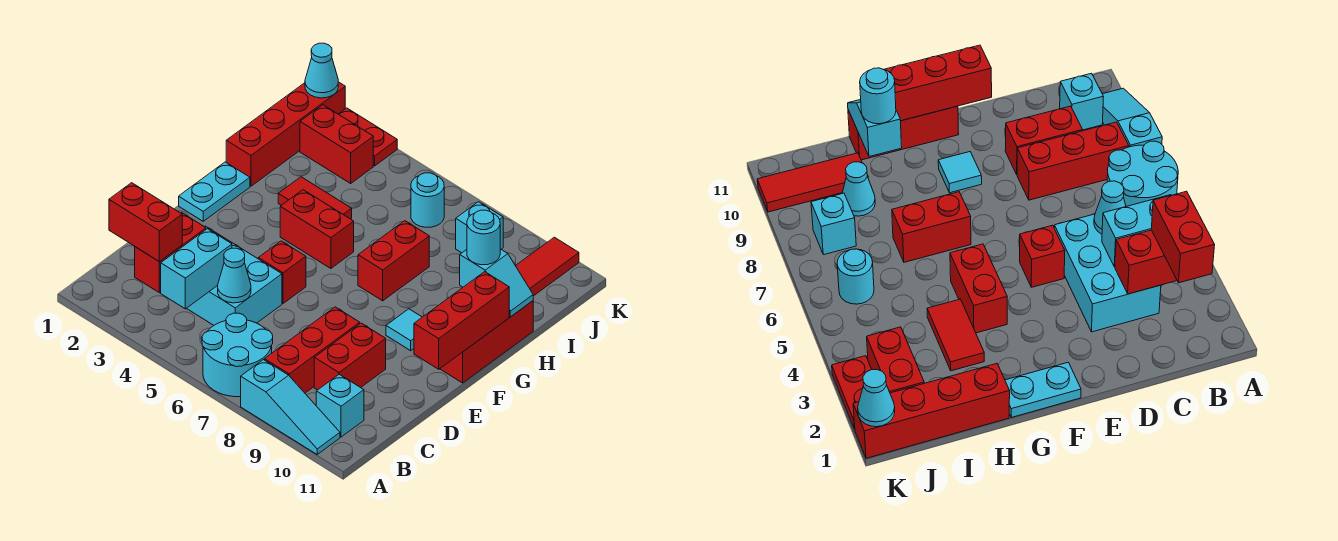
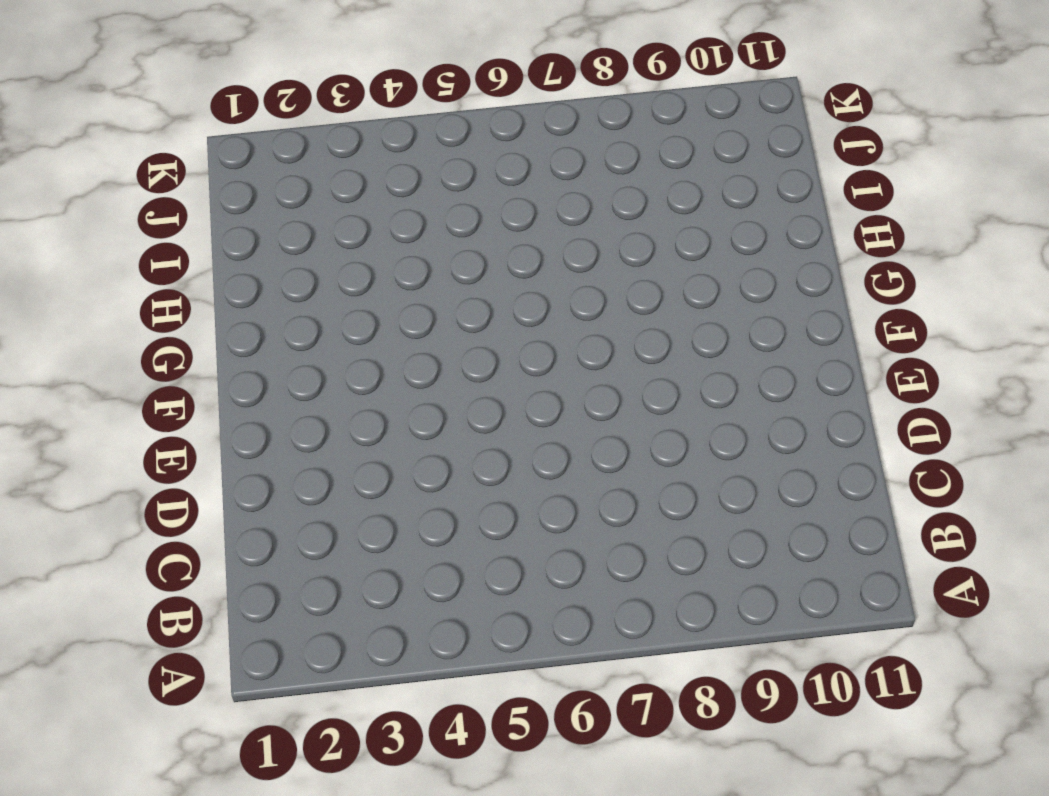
none -> cyan round brick A6:B7 level 1
none -> cyan slope A8:A10 level 1 top 8
none -> red brick B8:D8 level 1

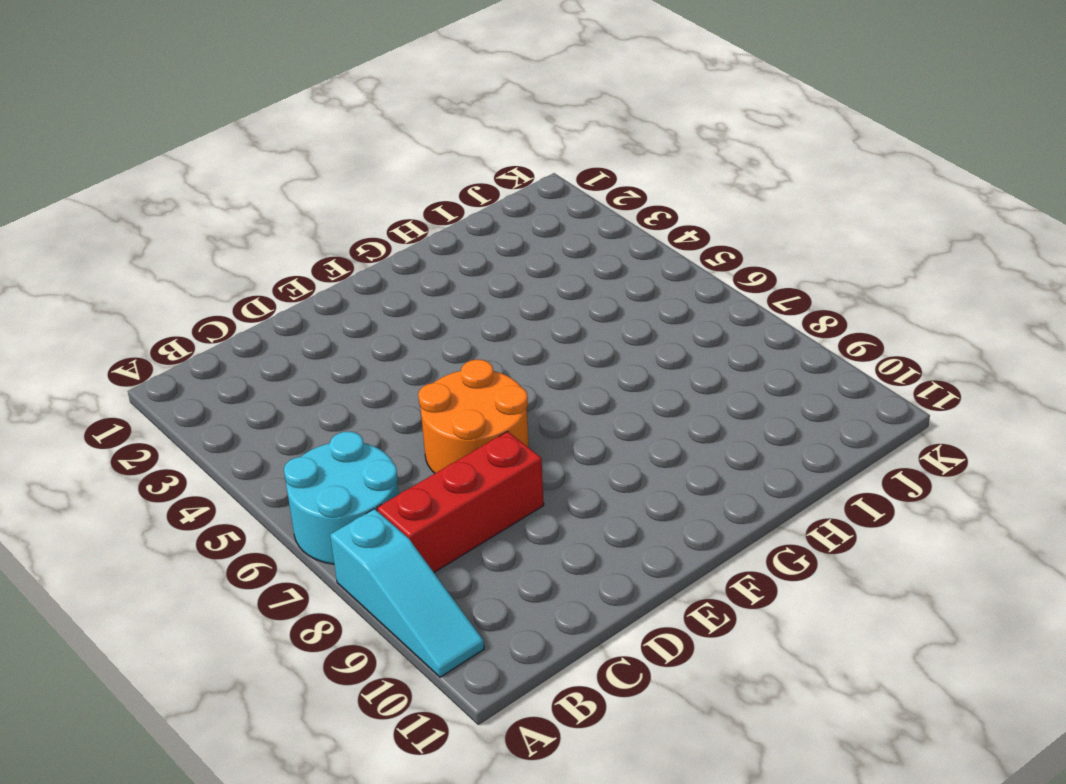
orange round brick D6:E7 level 1 -> none
none -> cyan brick B10 level 1
none -> cyan brick C3:D5 level 1
none -> red brick C9:D9 level 1

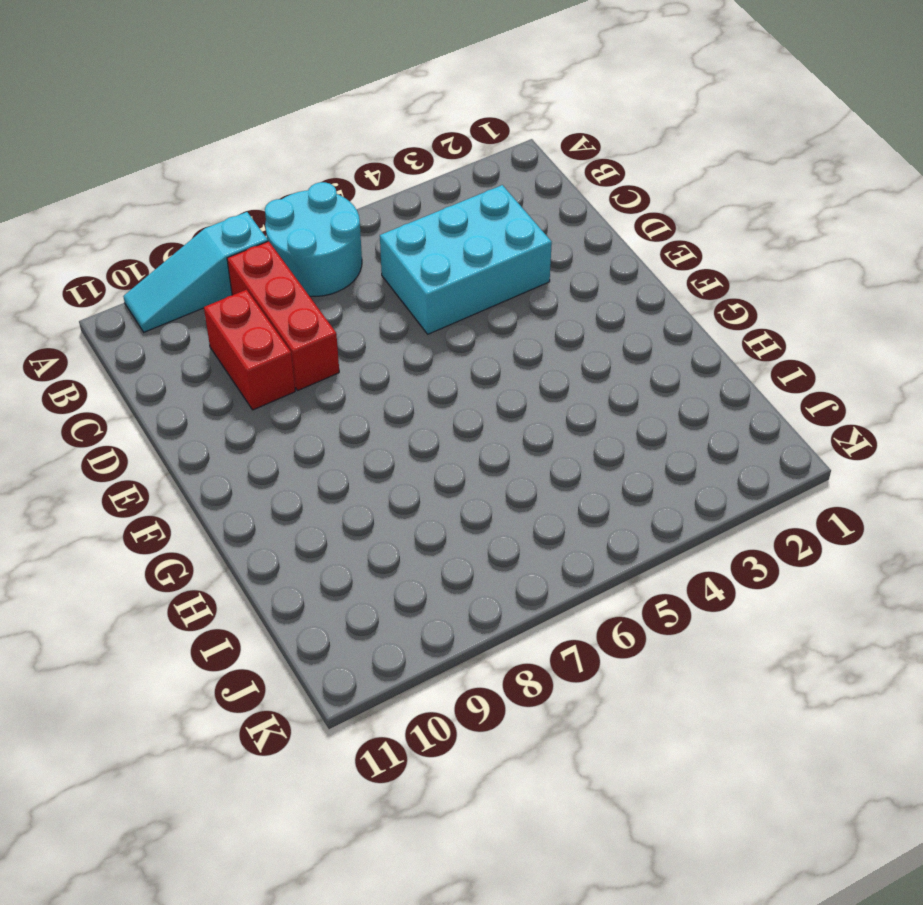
none -> cyan brick B10 level 1
none -> red brick E5 level 1
none -> cyan plate F1:G1 level 1

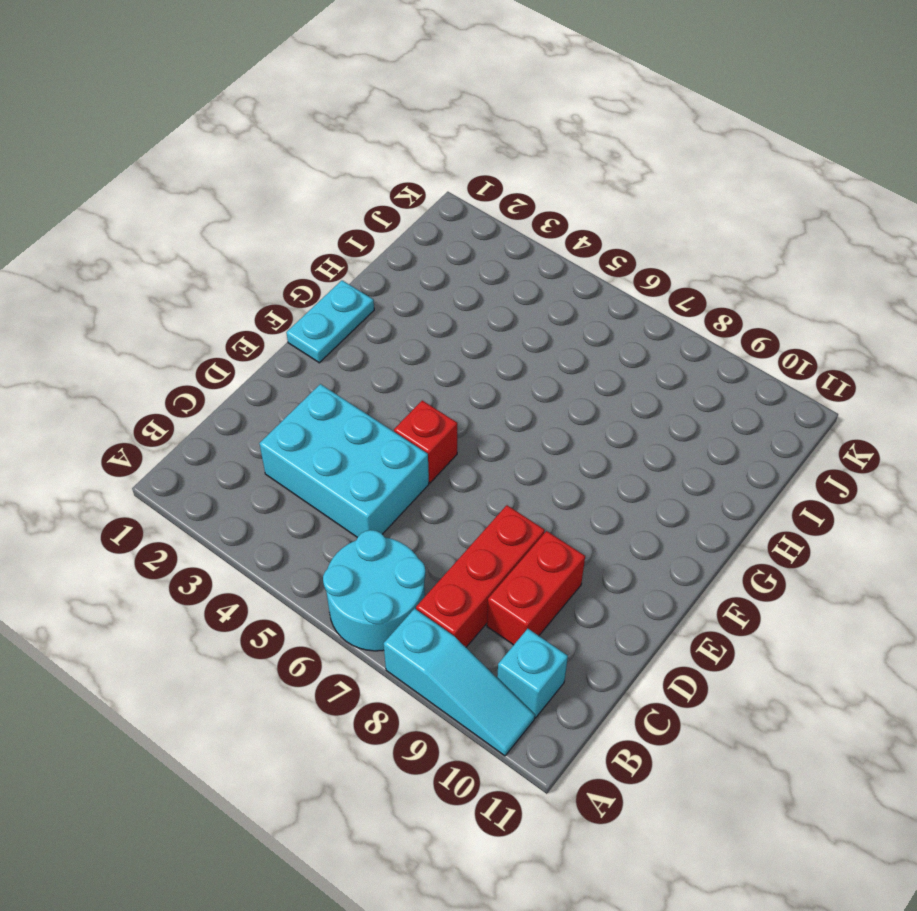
none -> cyan tile F9 level 1
none -> red brick F11:H11 level 1
none -> red brick G4:G5 level 1

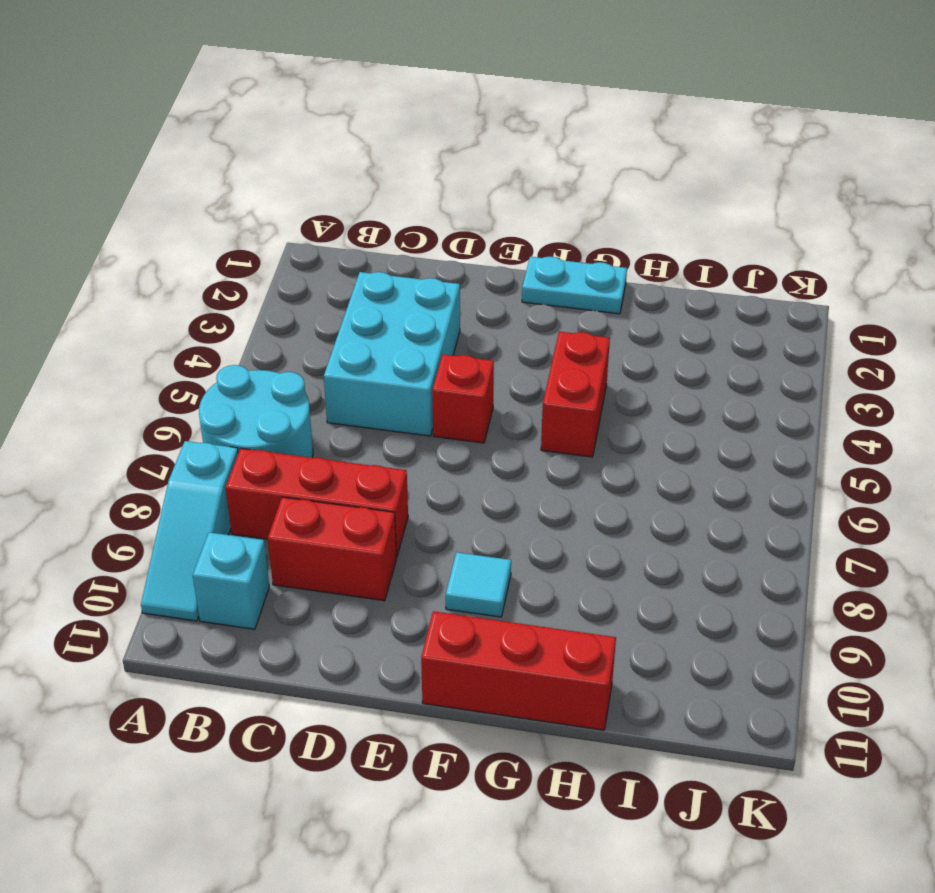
none -> red brick G7:H7 level 1
none -> red brick H1:K1 level 1
none -> red tile H3:H4 level 1

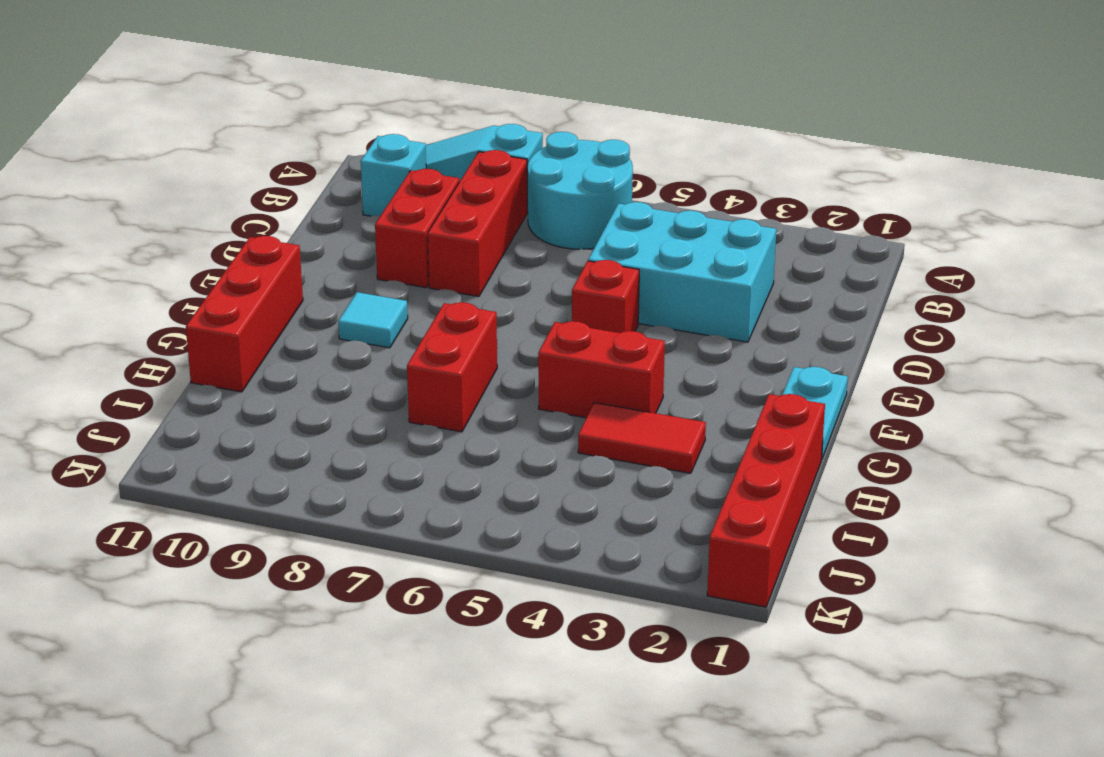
none -> cyan cone I9 level 1
none -> red tile I10:K10 level 1
none -> red brick J2:J3 level 1

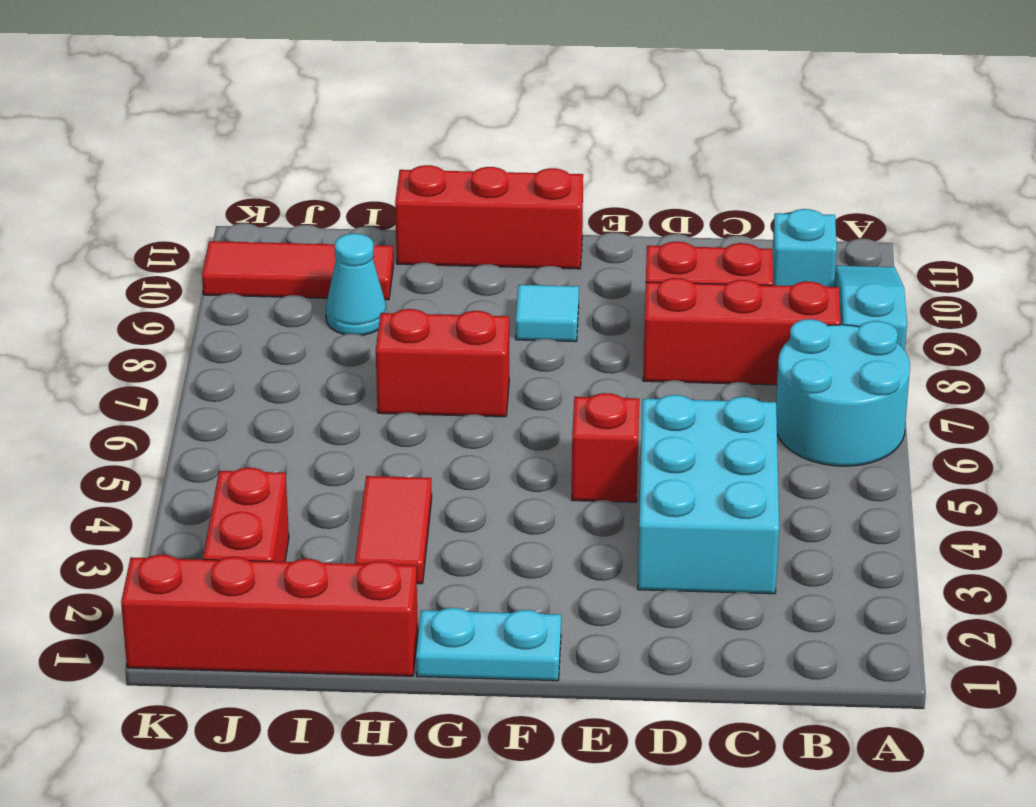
none -> red brick G4:G5 level 1
none -> cyan round brick J6 level 1
none -> cyan brick J8 level 1

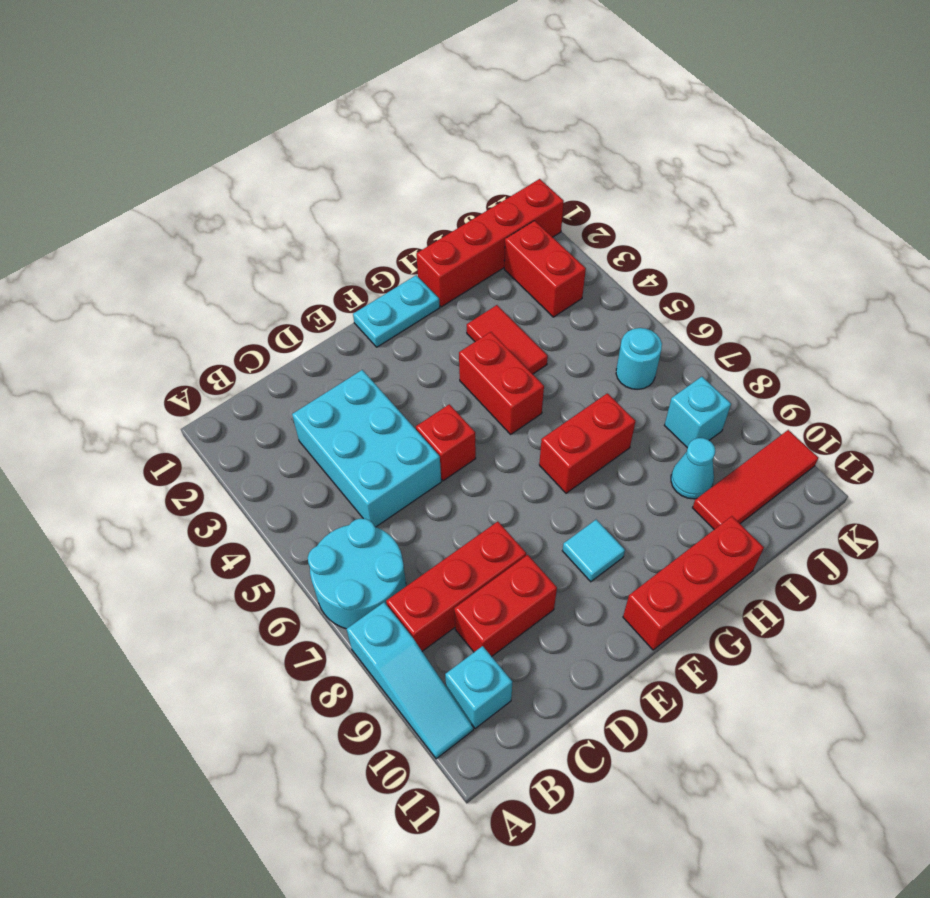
none -> red plate K2:K3 level 1
none -> red brick B3:C3 level 2
none -> cyan brick B4:C4 level 2

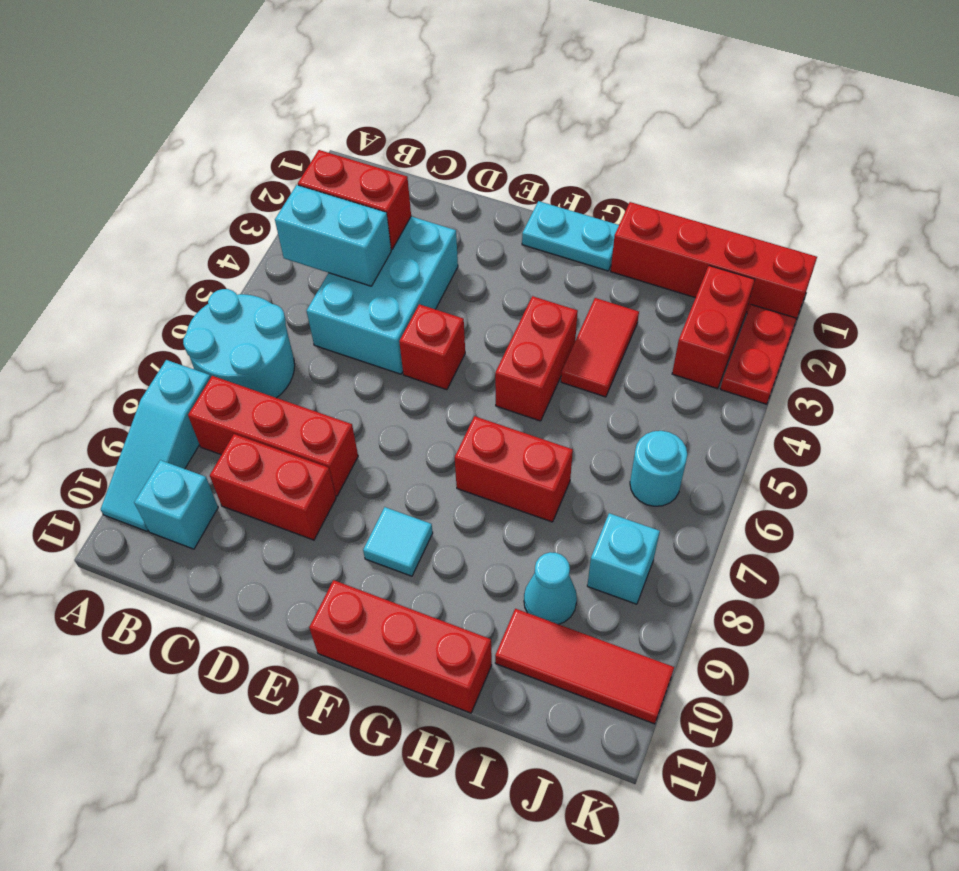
none -> cyan cone C5 level 2
none -> red brick E11:G11 level 2
none -> cyan slope H10:H11 level 2 top 10

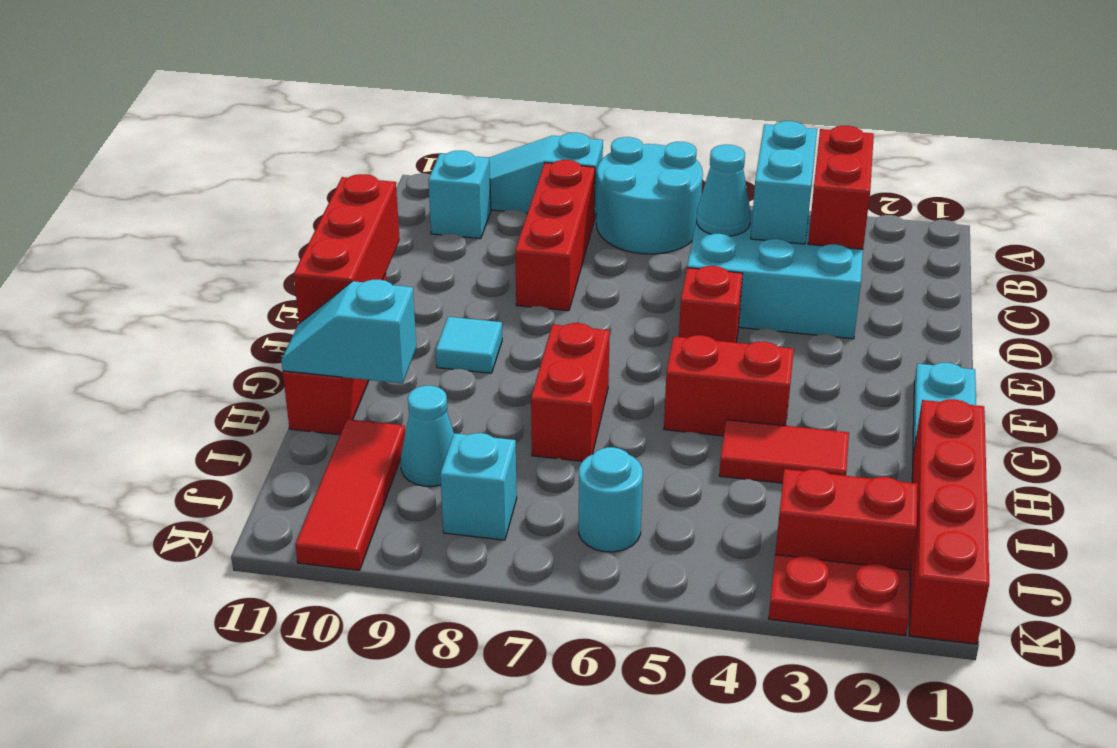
none -> red brick C9:D9 level 1
none -> cyan cone K1 level 2
none -> red brick B2:B3 level 3

